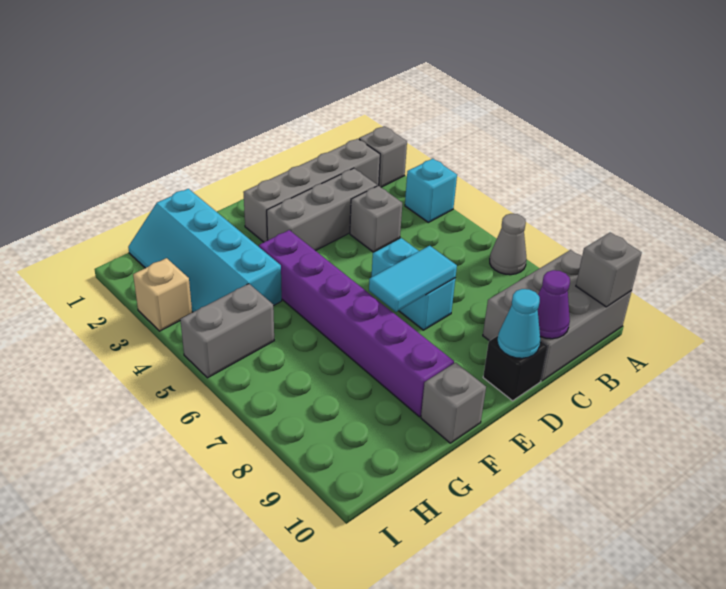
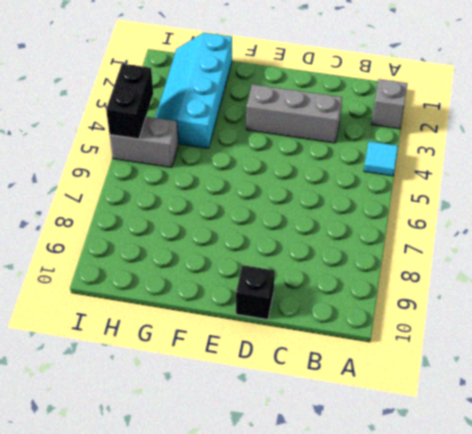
cyan tile A4 level 1 -> cyan brick A4 level 1
black brick I4:I5 level 2 -> none
none -> grey cone A7 level 1
none -> grey brick A9:C10 level 1
none -> grey brick B2:E2 level 1

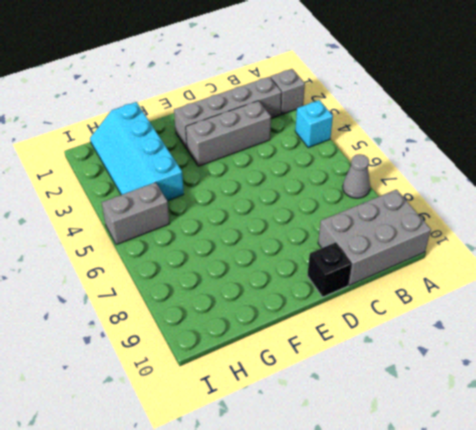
none -> grey brick C4 level 1
none -> cyan brick D6:D7 level 1
none -> purple brick F4:F9 level 1

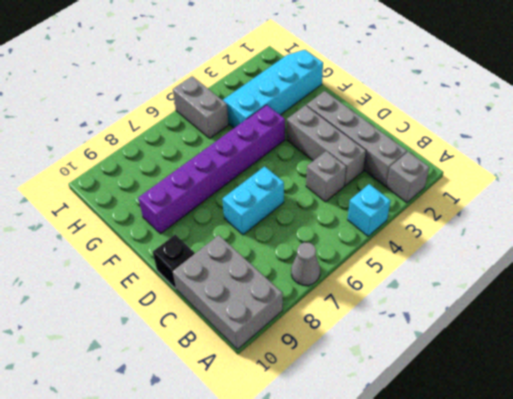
none -> grey brick F10 level 1
none -> tan brick I3 level 1
none -> grey brick A10 level 2

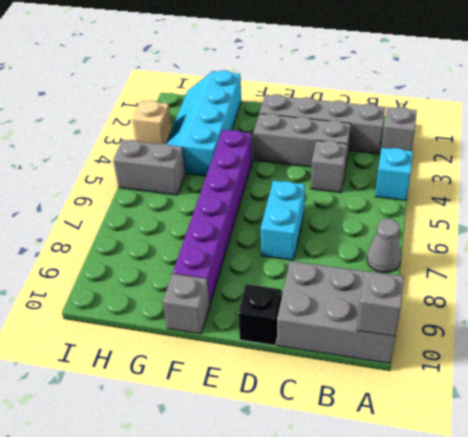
none -> purple cone C10 level 2
none -> cyan tile D7:E7 level 2
none -> cyan cone D10 level 2

